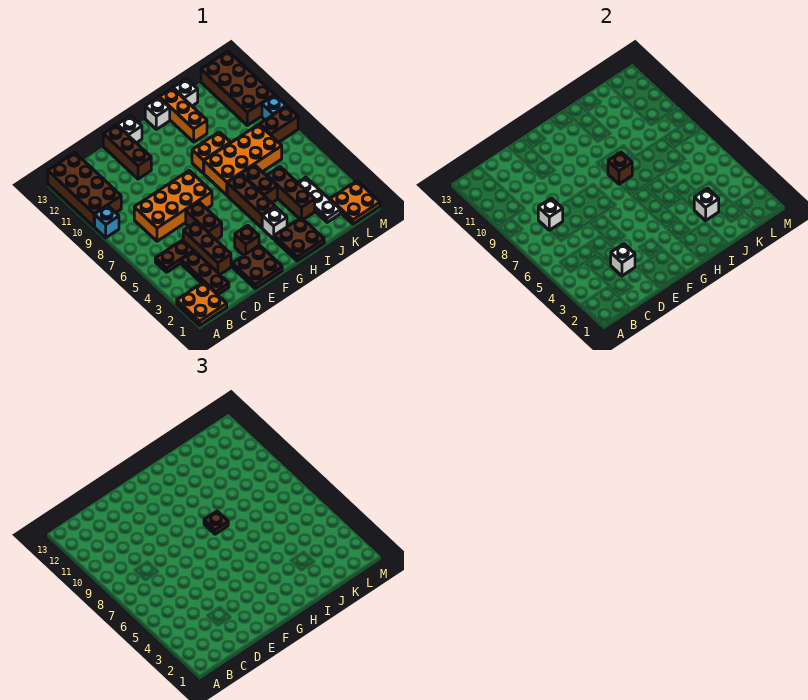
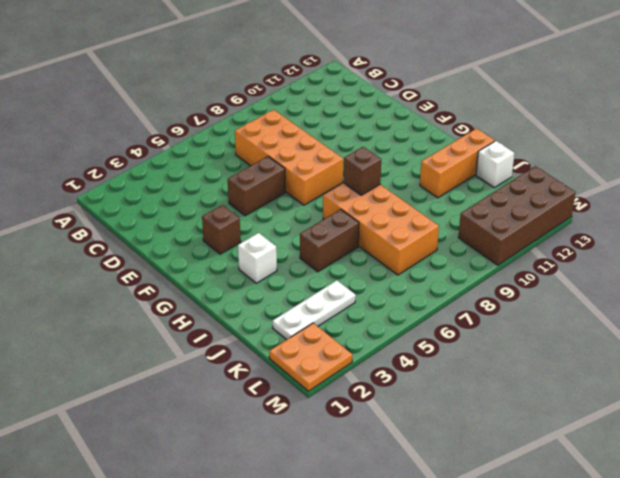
none -> orange plate A1:B2 level 1
none -> cyan brick A9 level 1
none -> brown brick A10:B13 level 1
none -> brown plate B5:C5 level 1

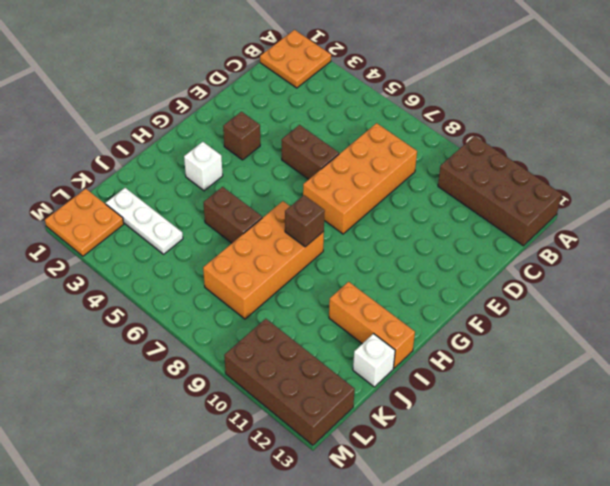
none -> cyan brick A9 level 1
none -> brown plate B5:C5 level 1
none -> brown plate C2:C4 level 1
none -> brown brick D3:D5 level 1

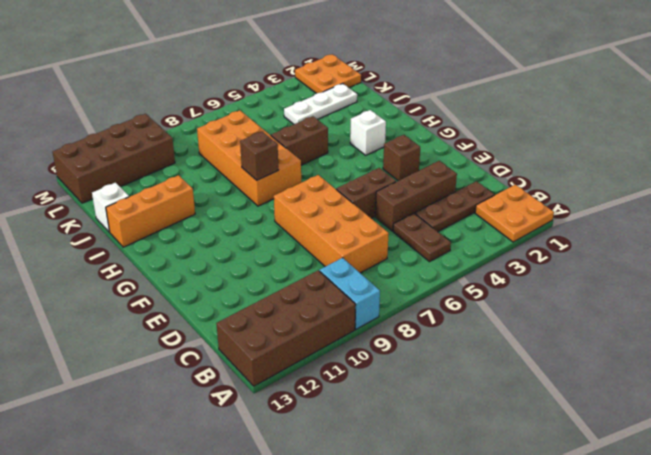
cyan brick A9:B9 level 1 -> cyan brick A9 level 1
none -> brown plate E1:F2 level 1
none -> brown brick E11:E13 level 1
none -> white brick F13 level 1
none -> brown plate H1:I2 level 1

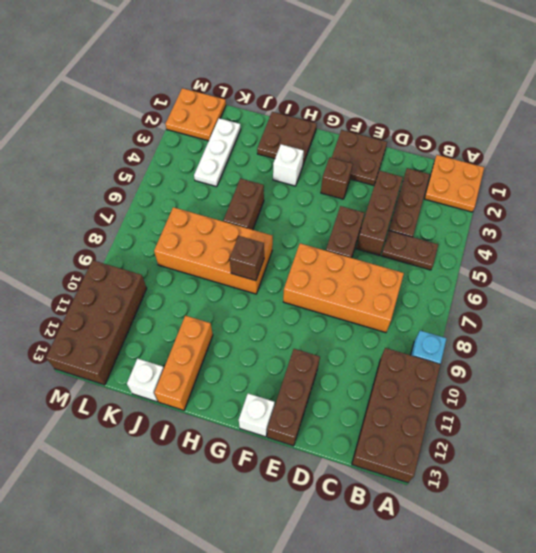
none -> brown brick H4:H6 level 1
none -> orange brick H9:I9 level 1
none -> white brick H13 level 1
none -> brown brick J3:J5 level 1

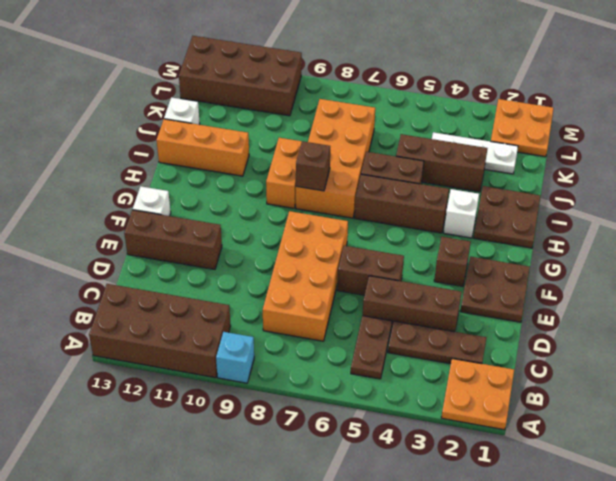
none -> white brick H13 level 1
none -> brown brick L8:M8 level 1
none -> cyan brick M9 level 1
none -> white brick C8 level 2

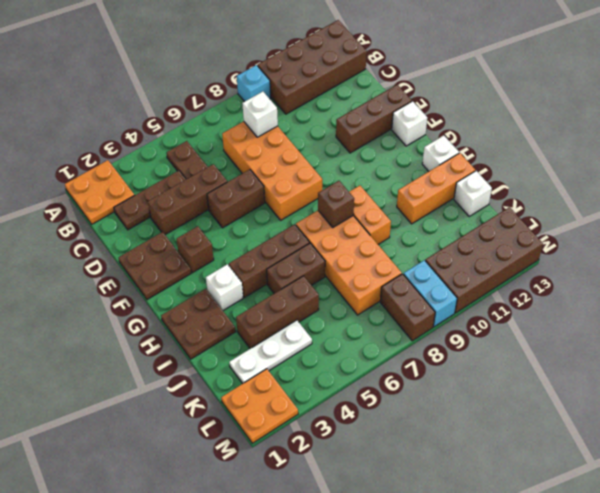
cyan brick L9:M9 level 1 -> cyan brick M9 level 1
none -> white brick D3 level 2
none -> white brick J3 level 2
none -> brown plate H8 level 3

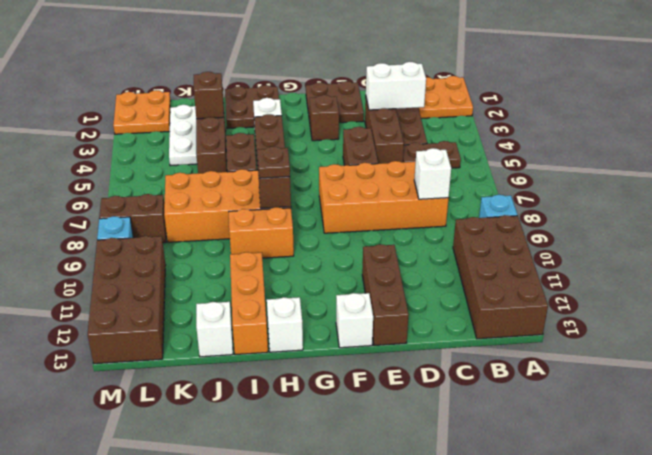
white brick C3:D3 level 2 -> white brick D3 level 2
brown brick J3 level 2 -> white brick J3 level 2

